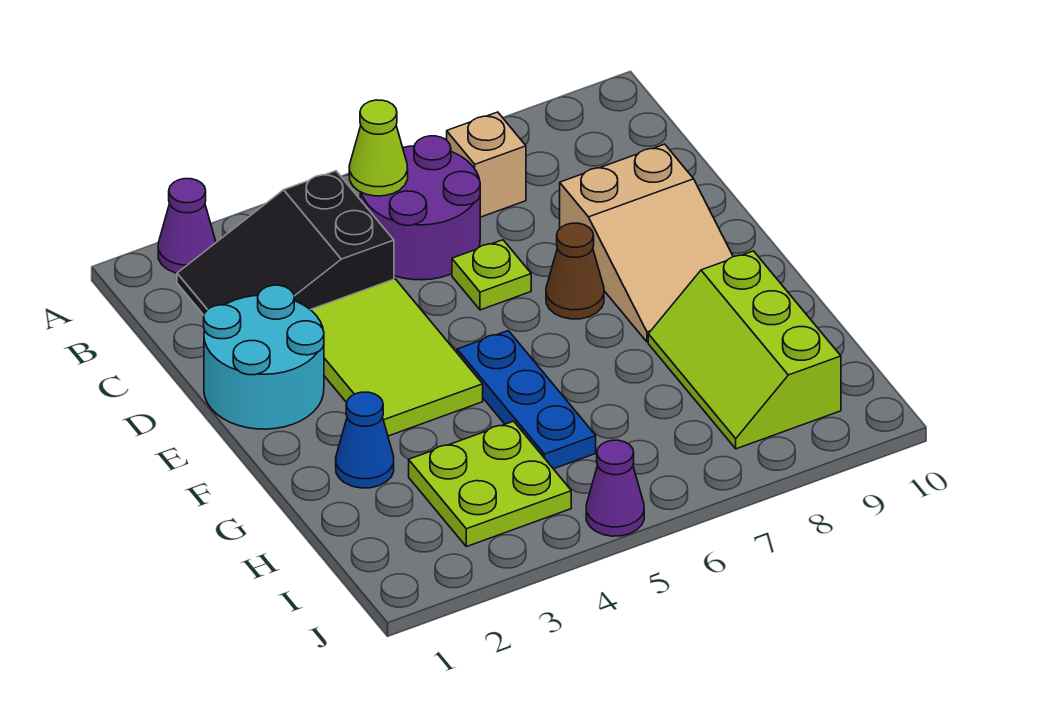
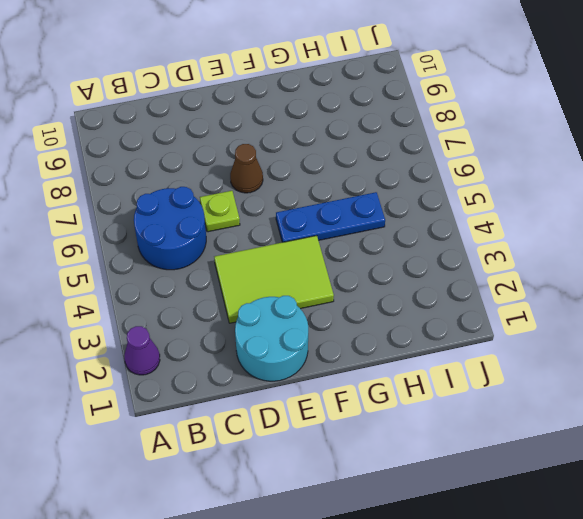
blue round brick B5:C6 level 1 -> purple round brick B5:C6 level 1
none -> black slope B2:C4 level 1 top 4
none -> tan brick B7 level 1
none -> tan slope D8:F9 level 1 top D

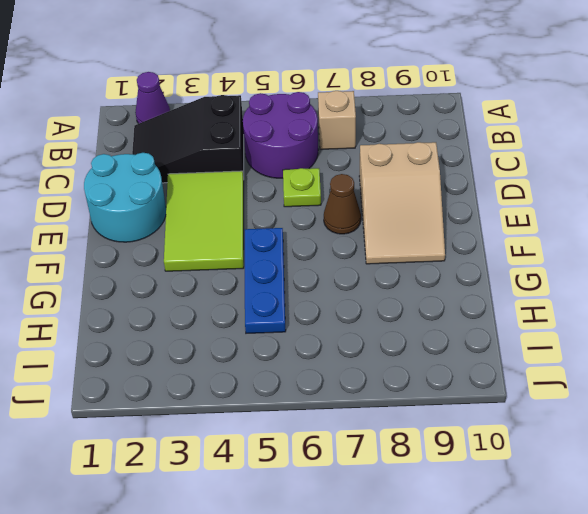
none -> blue cone G2 level 1
none -> lime slope G8:I9 level 1 top 9
none -> lime plate H3:I4 level 1

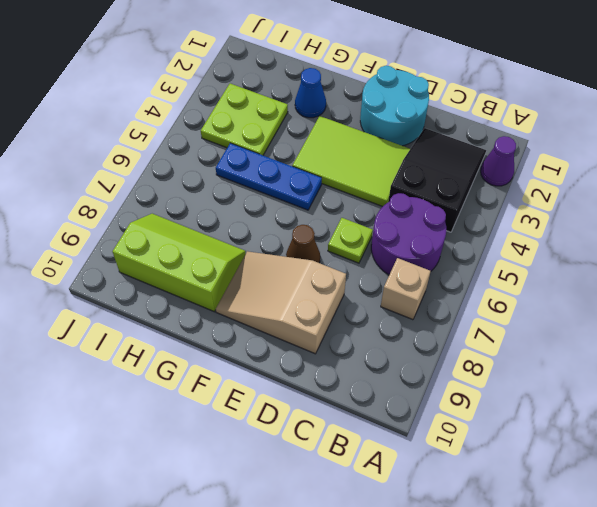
none -> purple cone J5 level 1
none -> lime cone B5 level 2

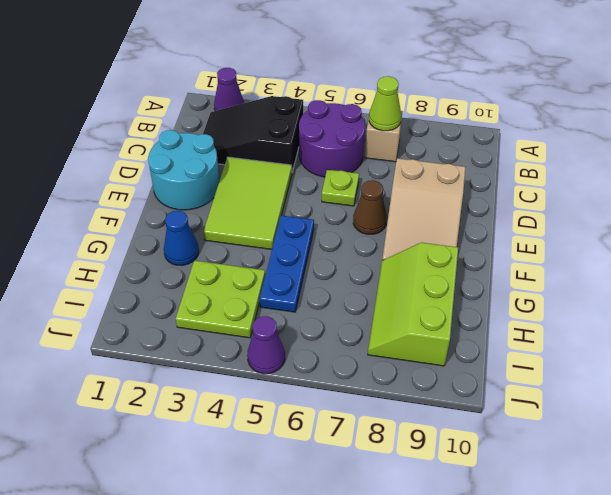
lime cone B7 level 2 -> lime cone B5 level 2

